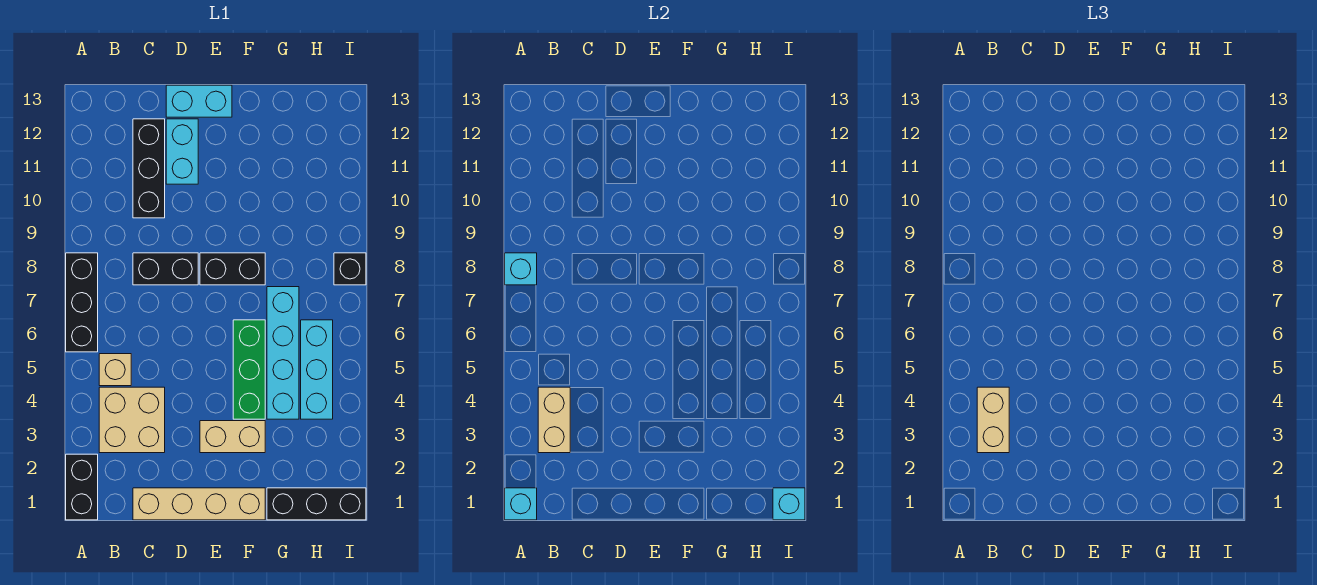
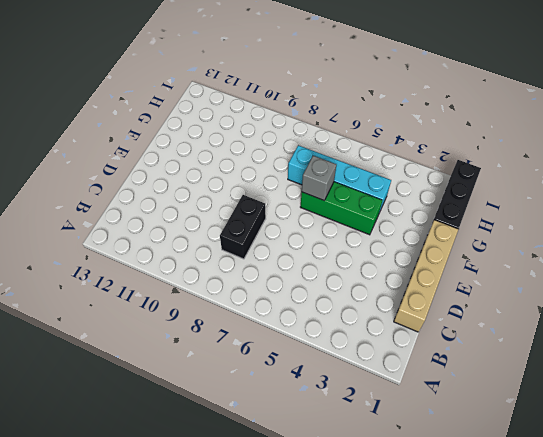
grey brick F6 level 2 -> none
none -> black brick A1:A2 level 1
none -> black brick A6:A8 level 1
none -> tan brick B3:C4 level 1

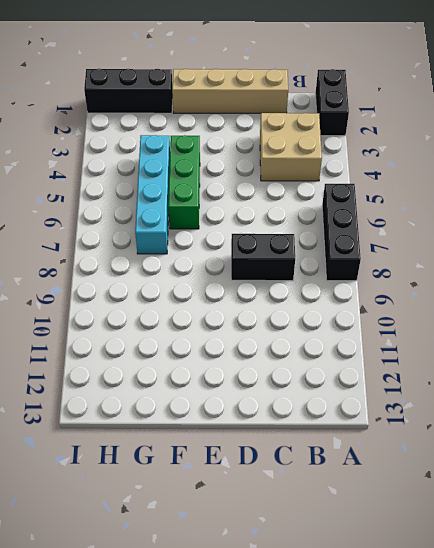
none -> tan brick B5 level 1
none -> black brick C10:C12 level 1
none -> cyan brick D11:D12 level 1

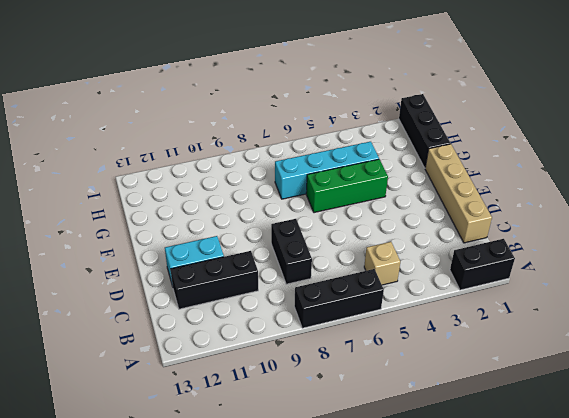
none -> tan brick B3:C4 level 1
none -> cyan brick D13:E13 level 1
none -> tan brick E3:F3 level 1

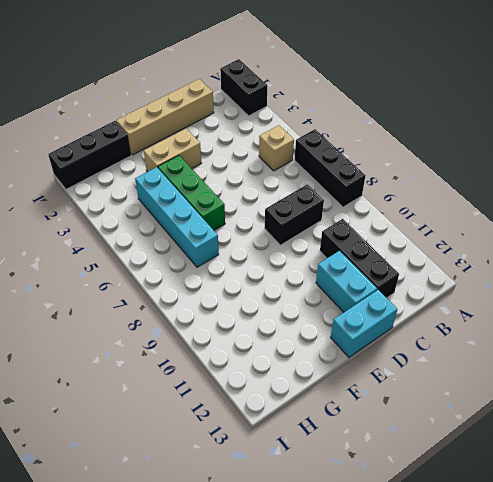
none -> tan brick B3:C4 level 1
none -> black brick E8:F8 level 1
none -> cyan brick H4:H6 level 1

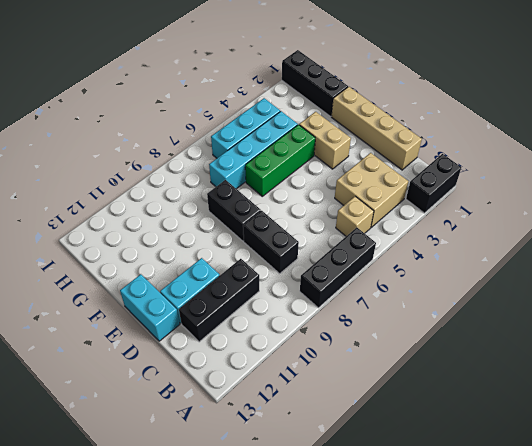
none -> black brick I8 level 1
none -> cyan brick A1 level 2
none -> cyan brick A8 level 2

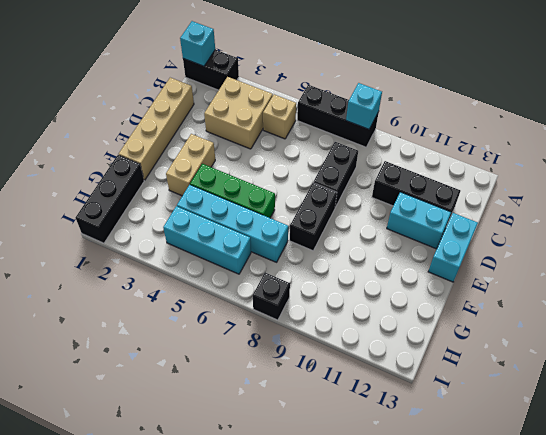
none -> tan brick B3:B4 level 2
none -> cyan brick I1 level 2
none -> tan brick B3:B4 level 3

